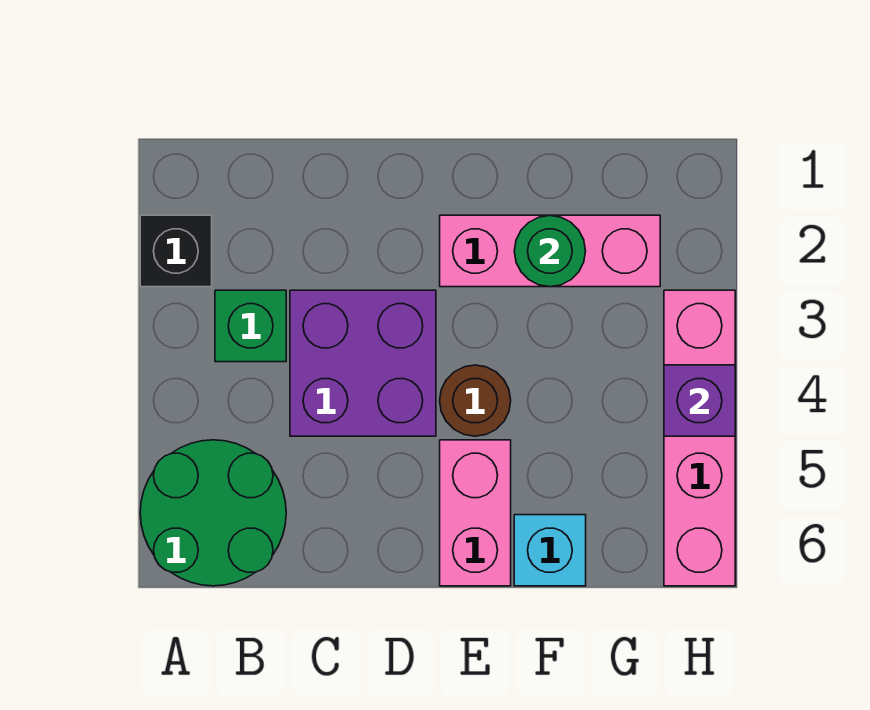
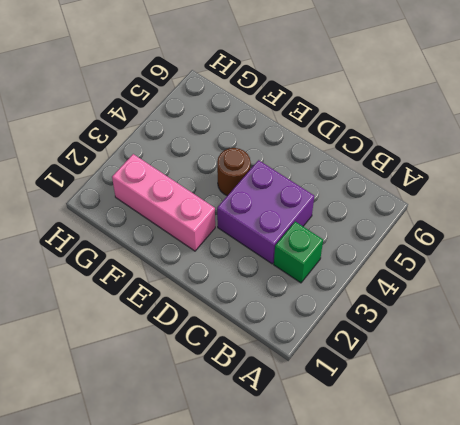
none -> black brick A2 level 1
none -> green round brick A5:B6 level 1

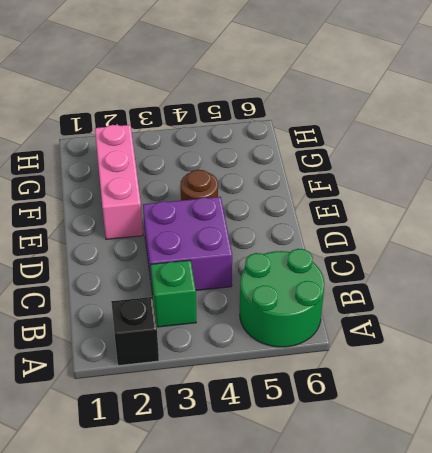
none -> pink brick E5:E6 level 1
none -> cyan brick F6 level 1

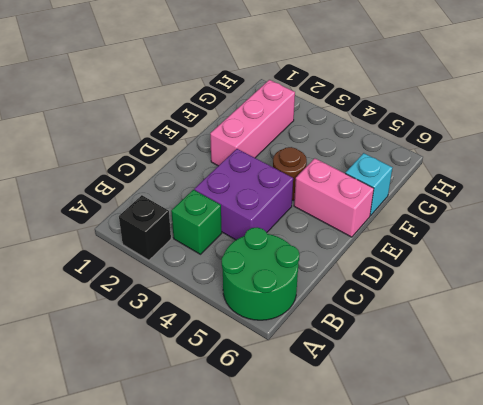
none -> pink brick H3:H6 level 1
none -> green round brick F2 level 2

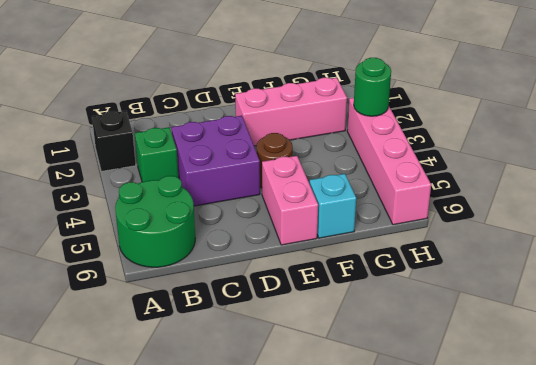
green round brick H3 level 2 -> green round brick F2 level 2
none -> purple brick H4 level 2

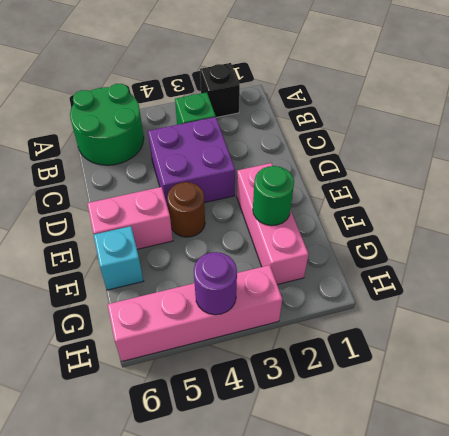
purple round brick H4 level 2 -> purple brick H4 level 2

